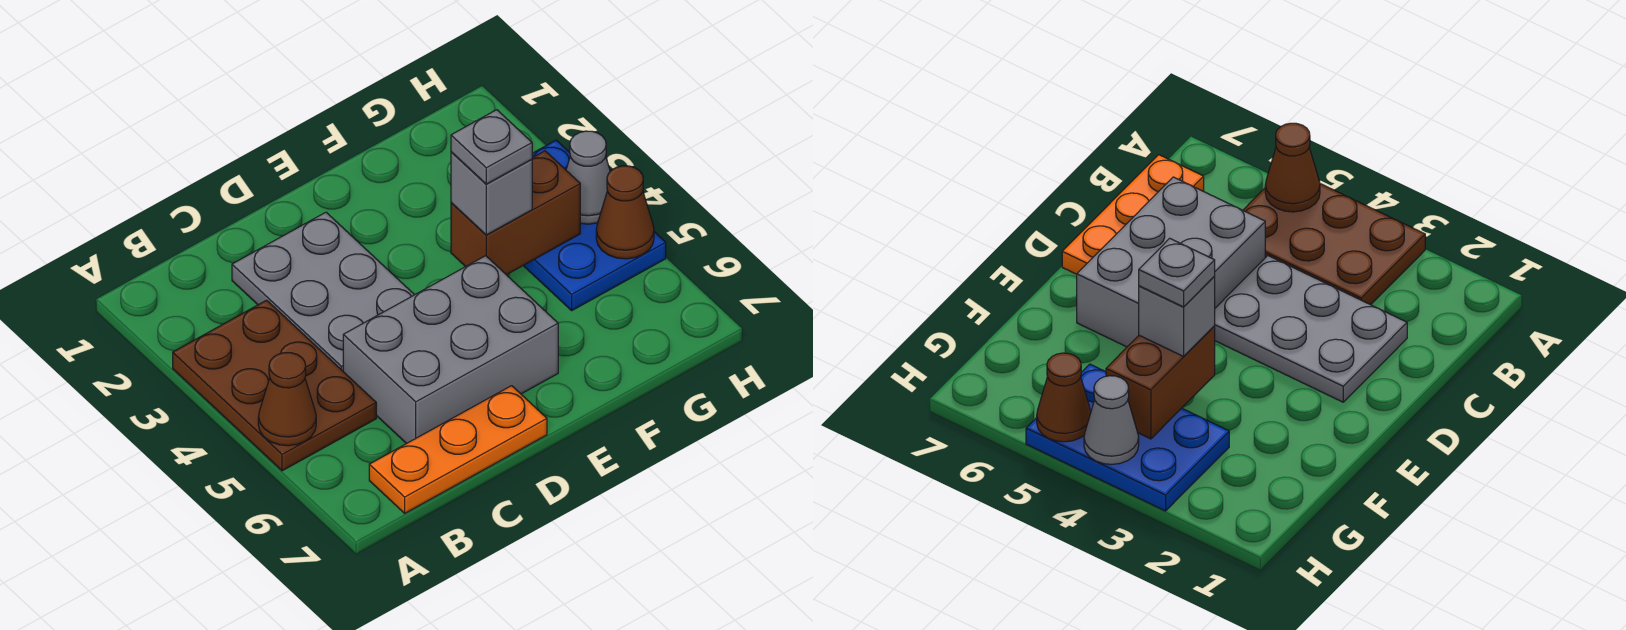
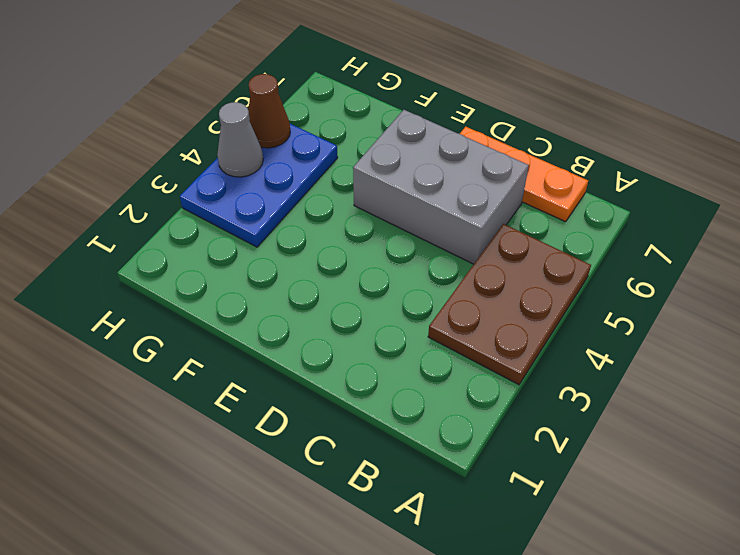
none -> grey plate C2:D4 level 1
none -> brown cone A5 level 2

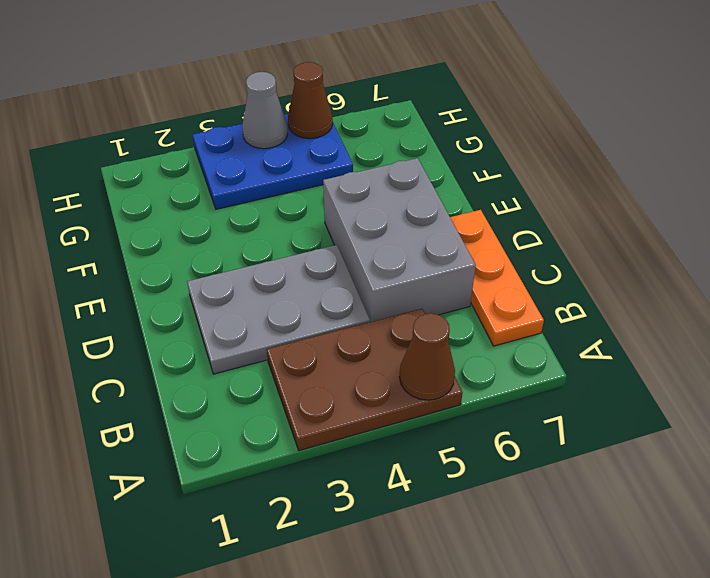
none -> brown brick F4:G4 level 2
none -> grey brick F4 level 3

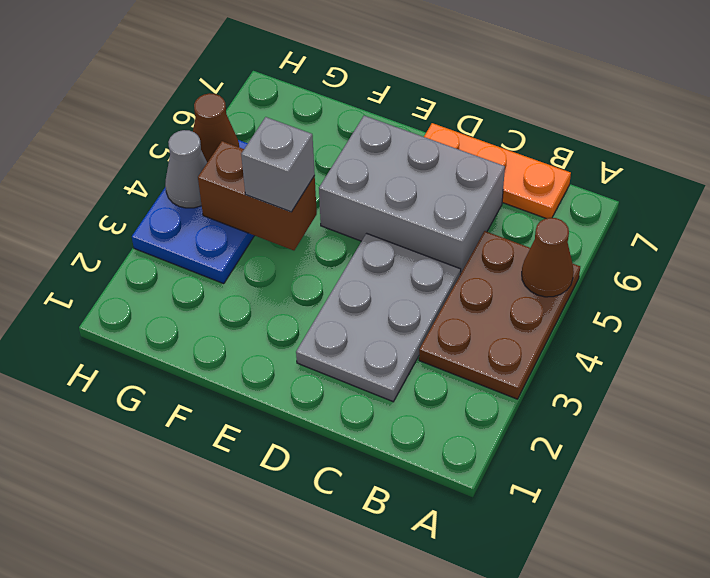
none -> grey plate F4 level 4

